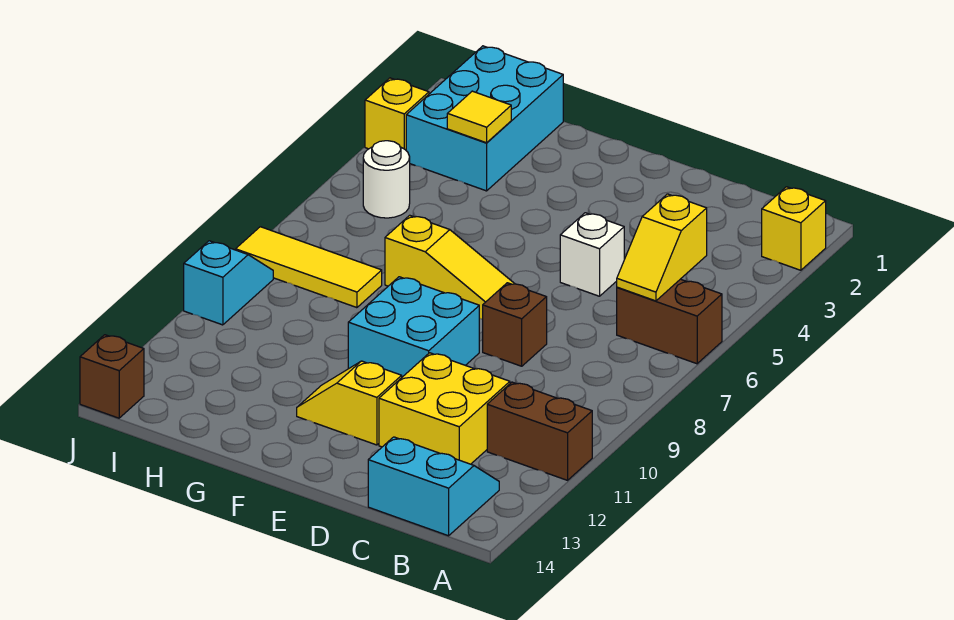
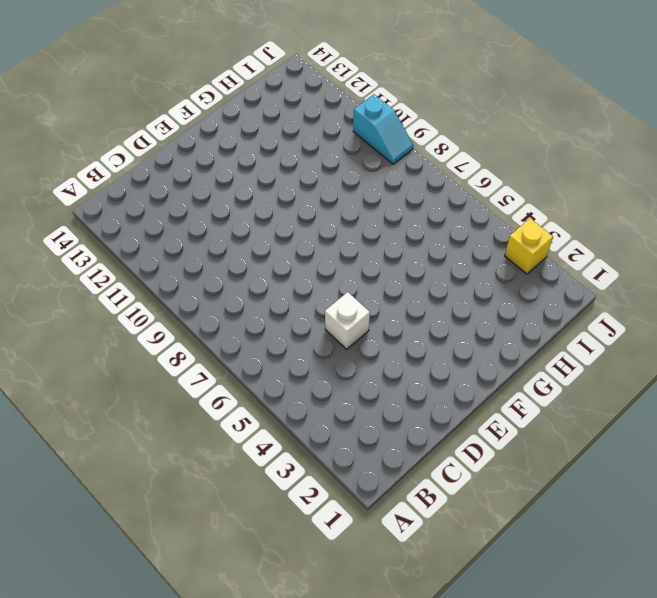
none -> yellow brick A2 level 1
none -> brown brick A6:B6 level 1
none -> brown brick A11:B11 level 1

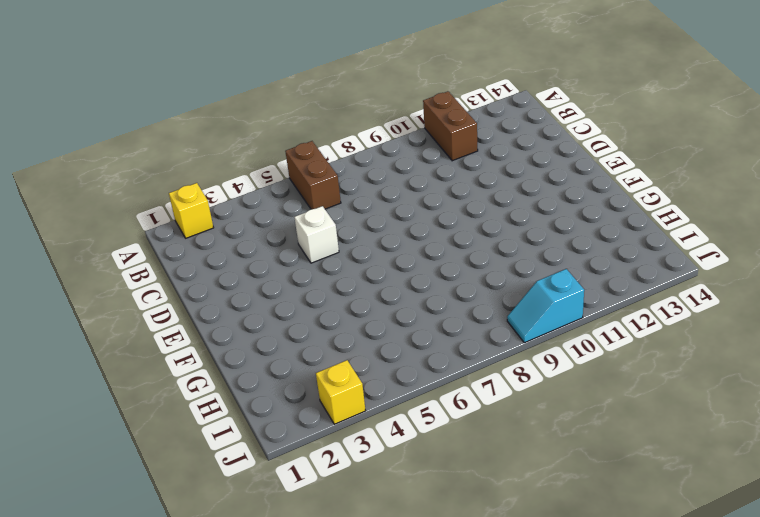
none -> cyan slope B13:C14 level 1 top 14
none -> yellow brick C11:D12 level 1
none -> brown brick D8 level 1

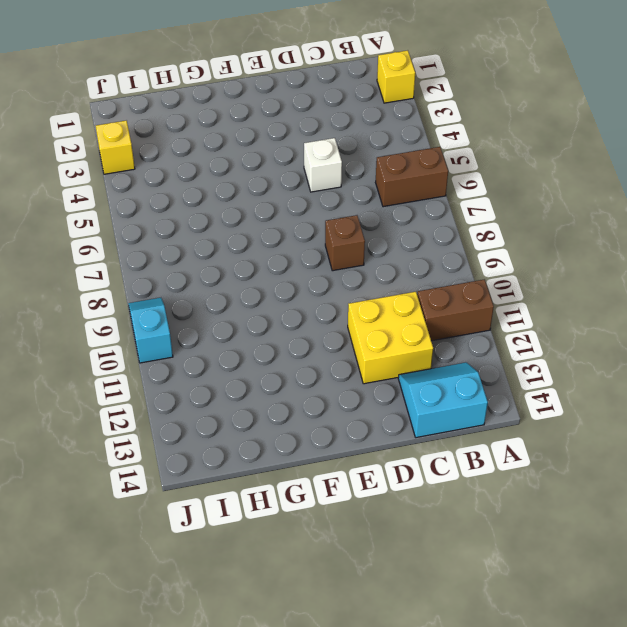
none -> yellow slope E7:G7 level 1 top G
none -> cyan brick E9:F10 level 1
none -> yellow slope E12:F12 level 1 top E

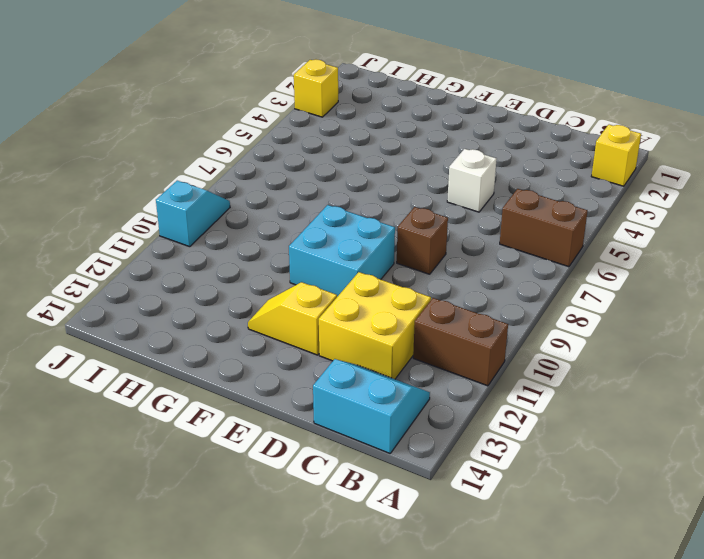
none -> yellow slope E7:G7 level 1 top G
none -> cyan brick H1:I3 level 1
none -> yellow tile H8:J8 level 1

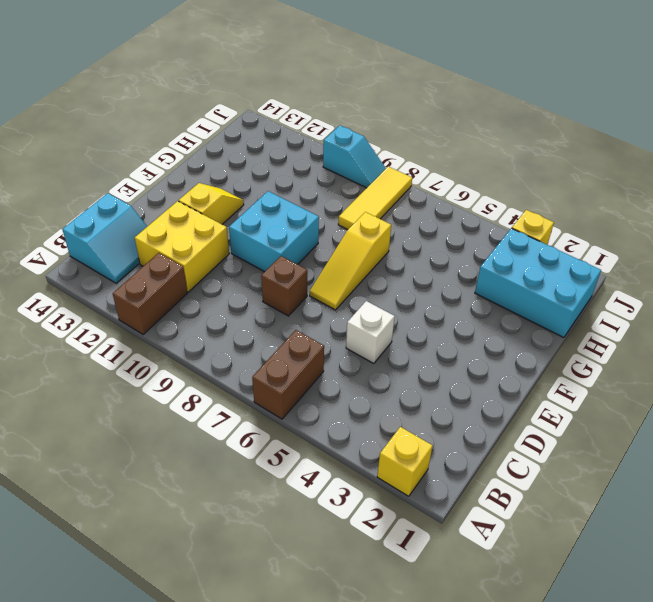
none -> white round brick I5 level 1
none -> brown brick J14 level 1
none -> yellow slope B5:B6 level 2 top 5

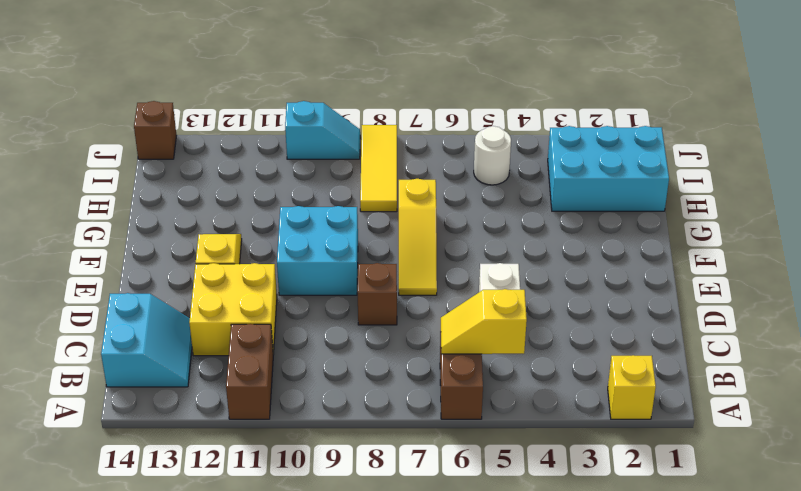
none -> yellow brick J3 level 1
none -> yellow tile H3 level 2

